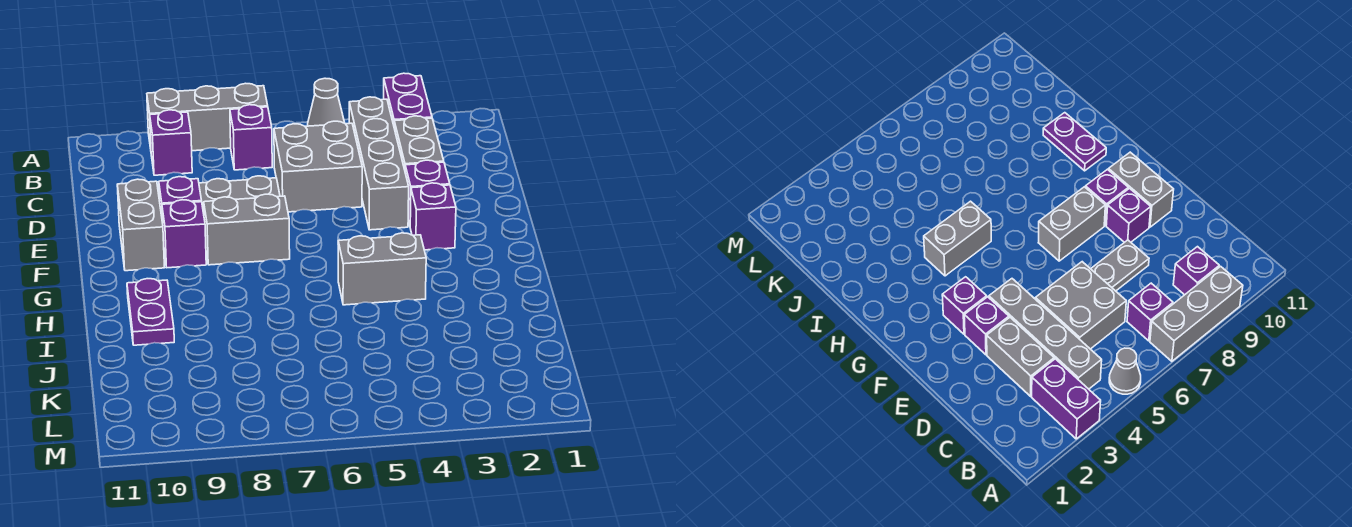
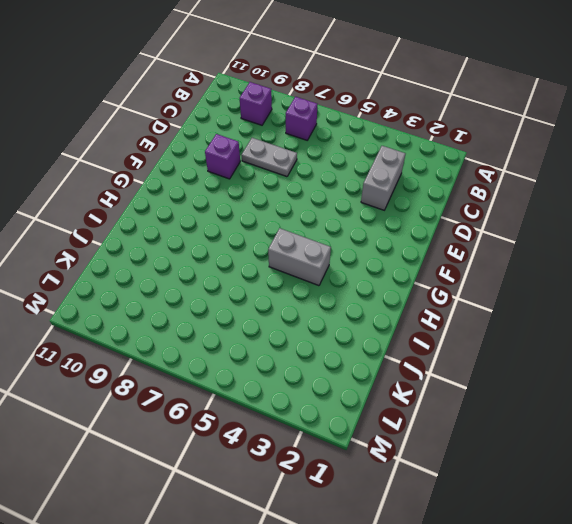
none -> purple brick A3:B3 level 1
none -> grey cone A5 level 1
none -> grey brick A7:A9 level 1

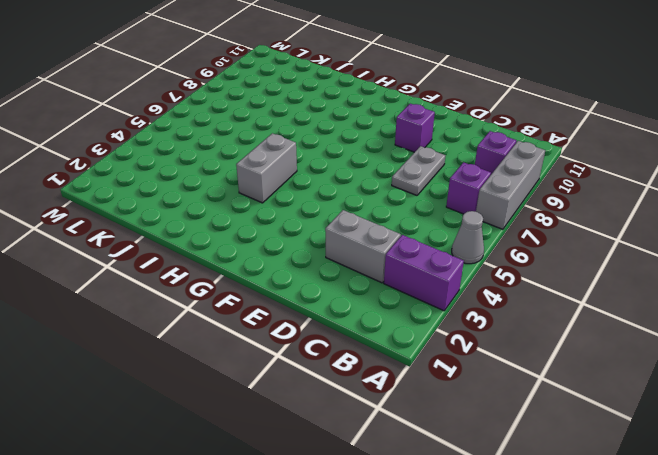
none -> grey brick B4:E4 level 1
none -> grey brick C5:D6 level 1
none -> purple brick E3 level 1

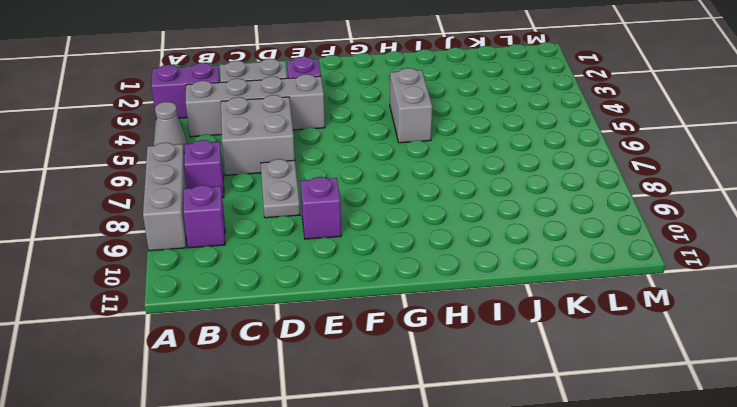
none -> grey brick E10:F10 level 1
none -> purple brick F3 level 1
none -> grey brick F7:F8 level 1

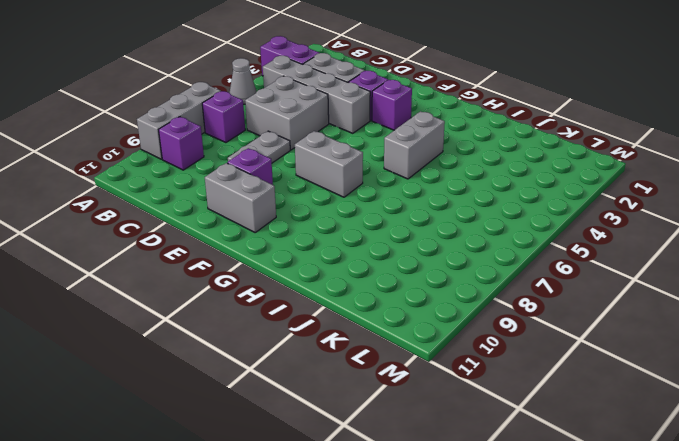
grey brick F7:G7 level 1 -> grey brick F7:F8 level 1
none -> purple brick F9 level 1
none -> purple plate H10:I10 level 1

